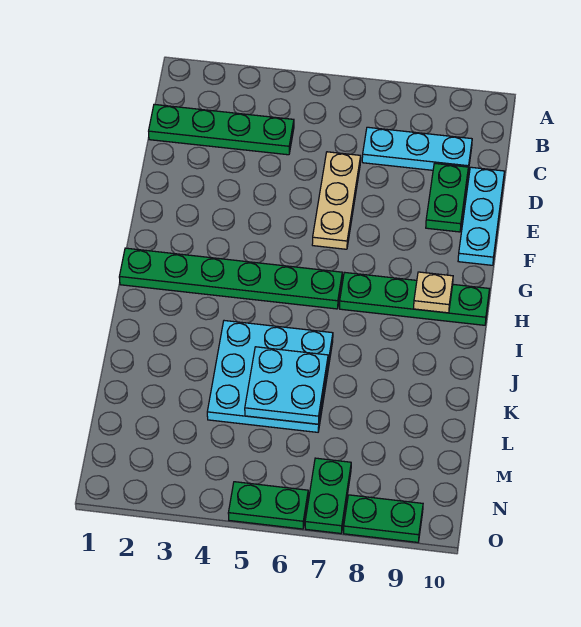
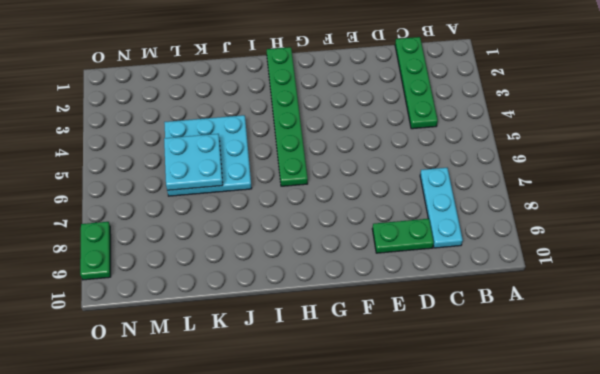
none -> tan plate D6:F6 level 1
none -> cyan plate D10:F10 level 1
none -> green plate H7:H10 level 1

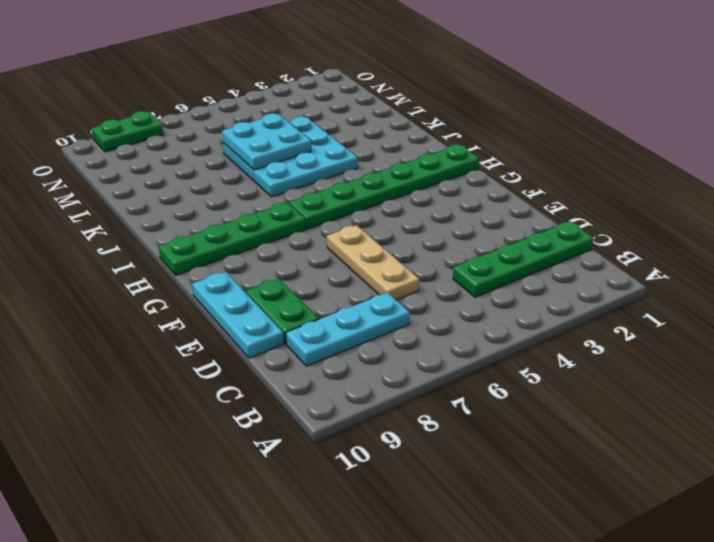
none -> green plate N7:O7 level 1
none -> green plate O5:O6 level 1
none -> tan plate H9 level 2

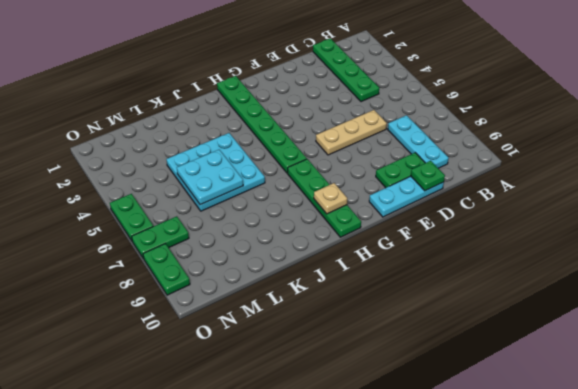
green plate D10 level 2 -> none

